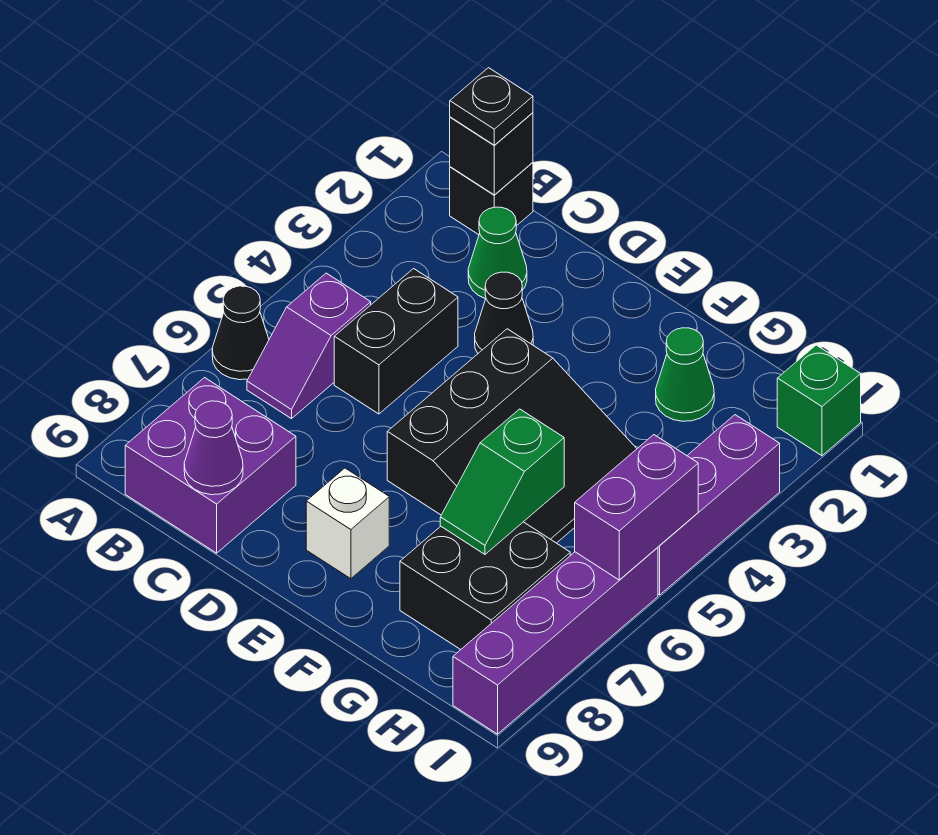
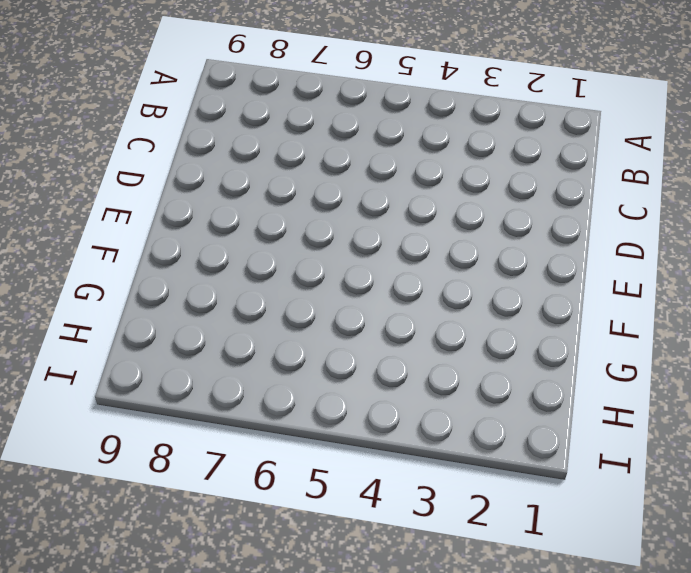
none -> black cone A6 level 1
none -> black brick B1 level 1
none -> purple slope B5:B6 level 1 top 5

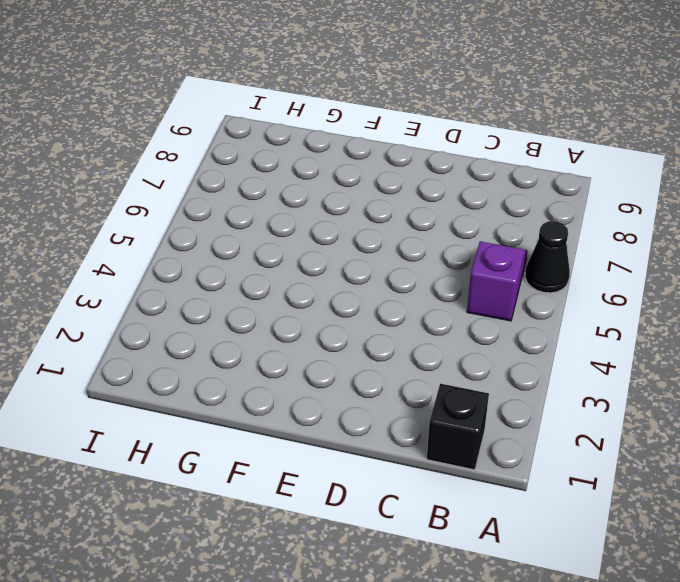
none -> purple brick B8:C9 level 1
none -> green cone C2 level 1
none -> black brick C4:C5 level 1

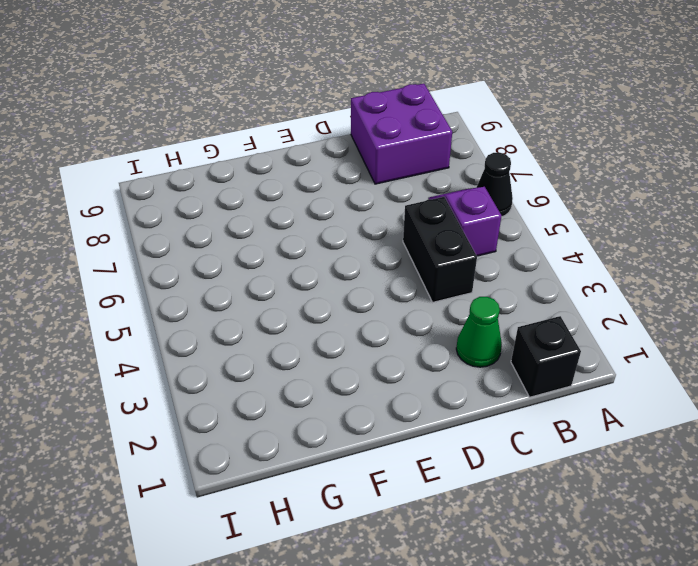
none -> black cone D3 level 1
none -> black slope E4:G6 level 1 top E
none -> white brick E8 level 1

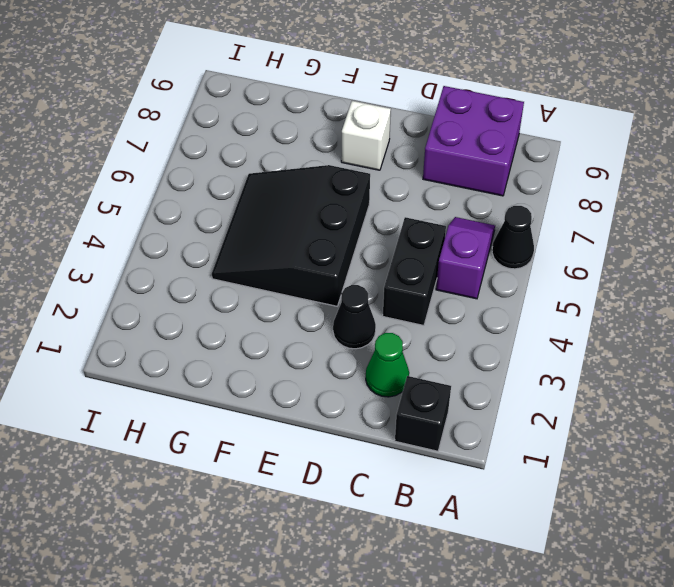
none -> green cone G2 level 1
none -> black brick G7:H8 level 1
none -> green brick I1 level 1

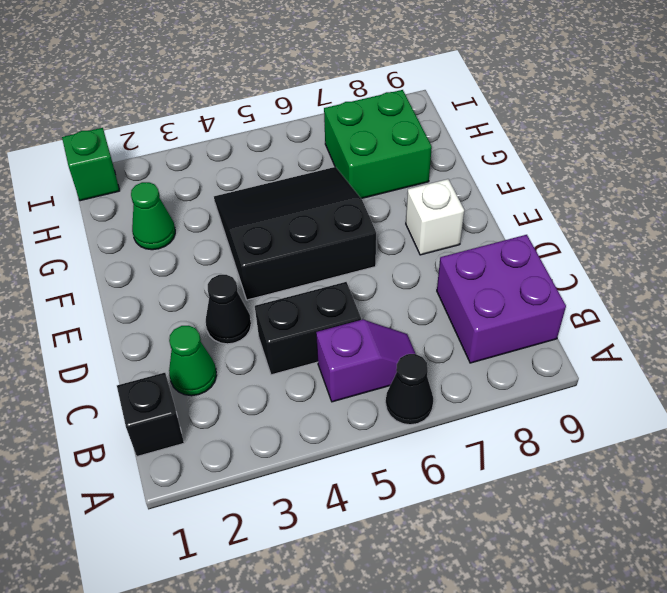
green brick G7:H8 level 1 -> black brick G7:H8 level 1
none -> purple brick I3:I5 level 1
none -> purple brick I6:I9 level 1
none -> black brick B1 level 2

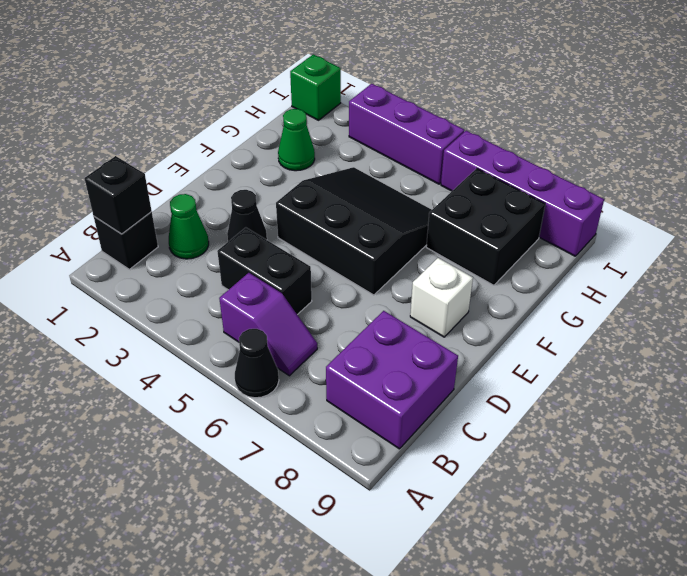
none -> purple cone C9 level 2
none -> green slope G6:G7 level 2 top 6
none -> purple brick I5:I6 level 2

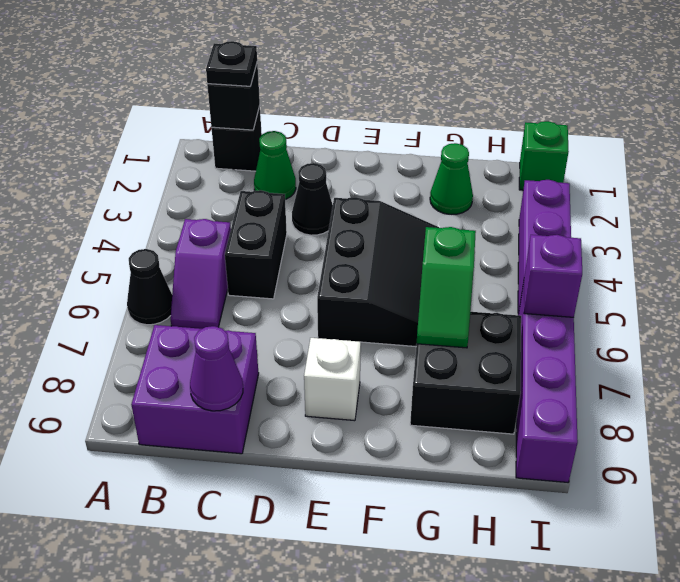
purple brick I6 level 2 -> purple brick I5:I6 level 2

